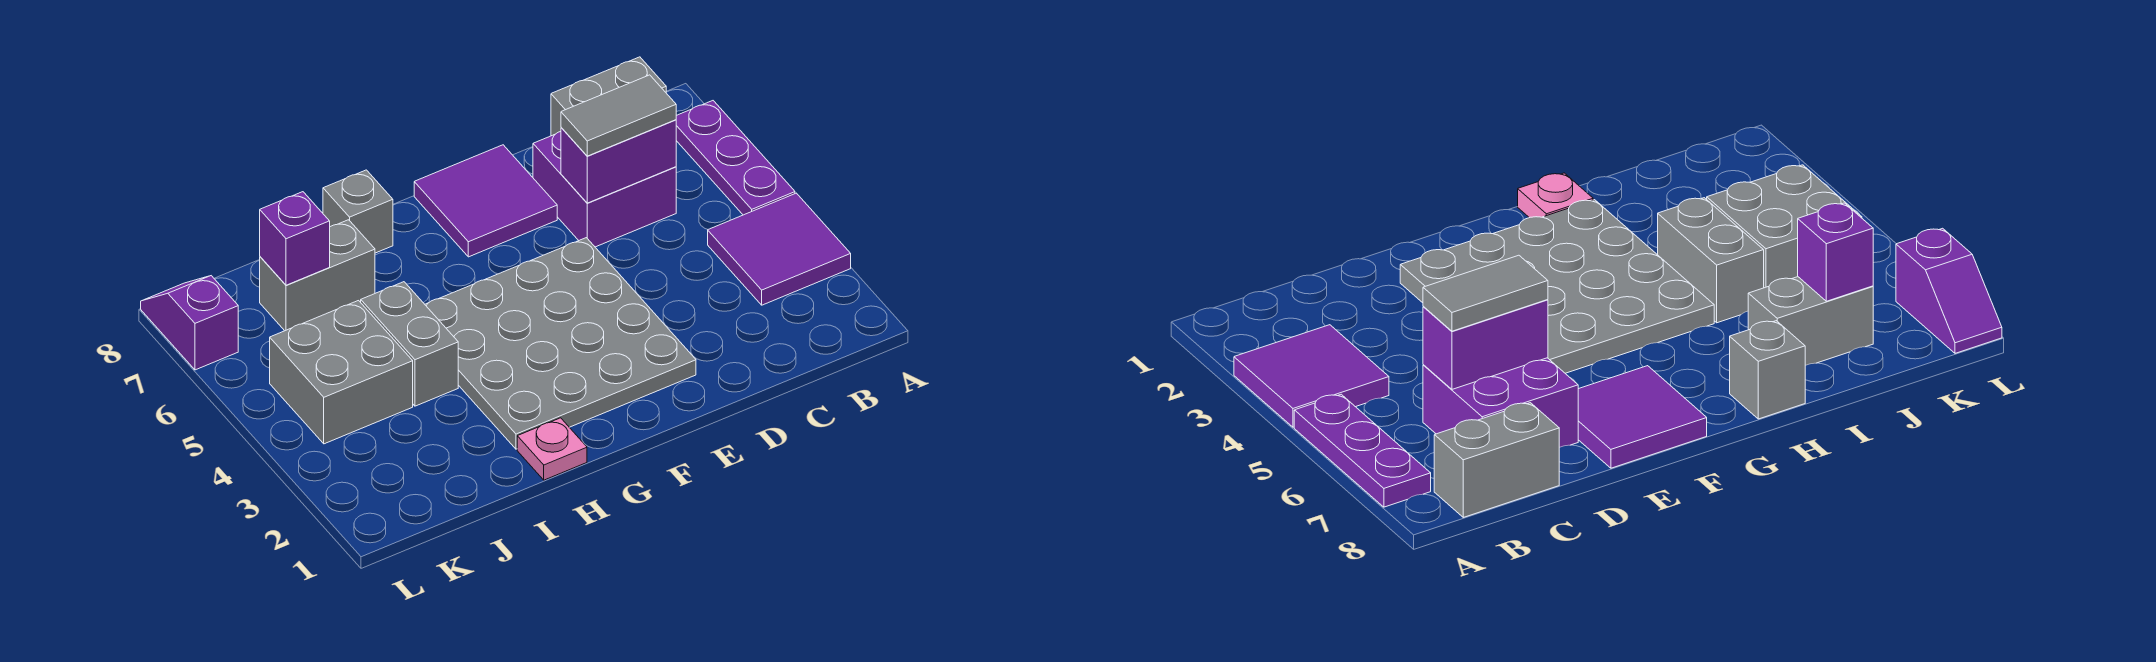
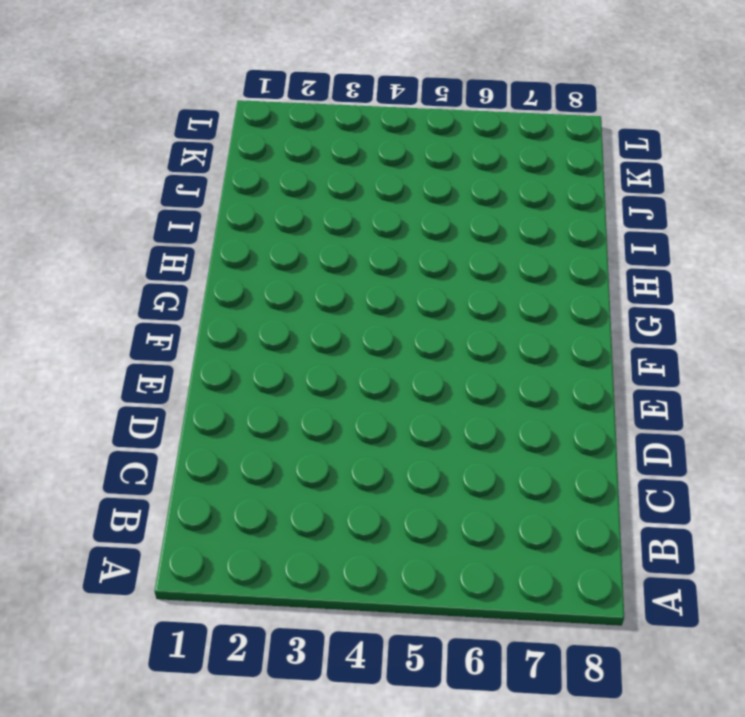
none -> purple tile A3:B4 level 1
none -> purple plate A5:A7 level 1
none -> grey brick B8:C8 level 1

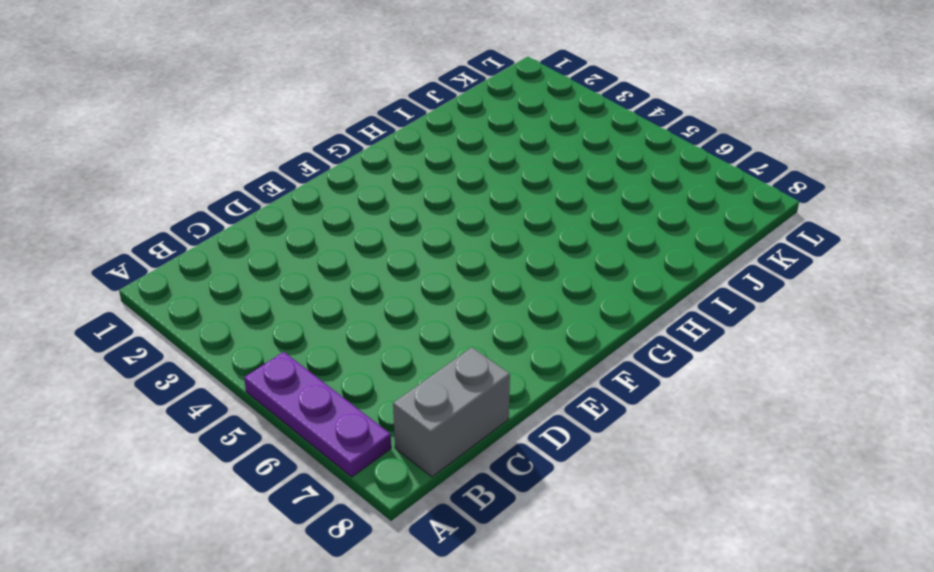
none -> purple tile A3:B4 level 1
none -> purple brick C6:D7 level 1
none -> grey plate E2:H5 level 1

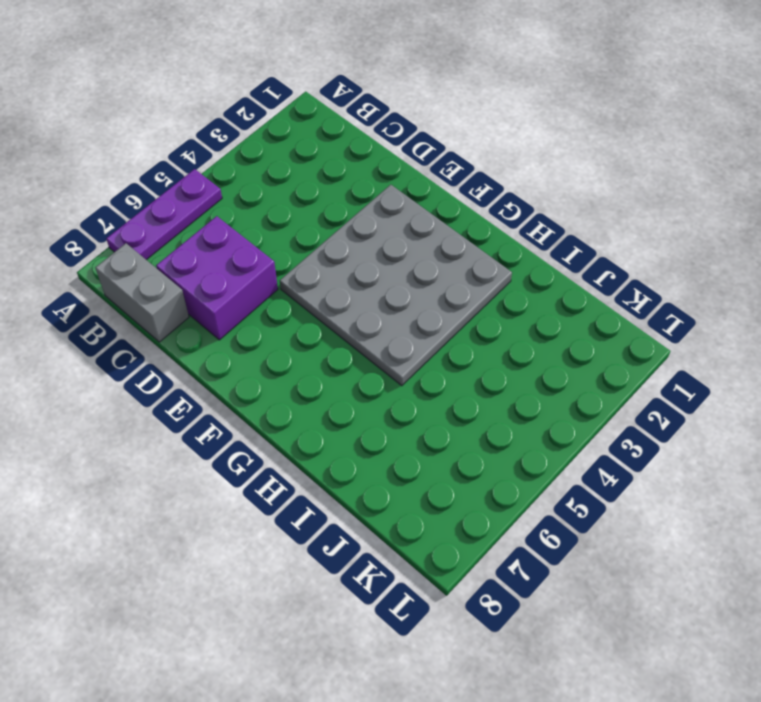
none -> purple tile A3:B4 level 1
none -> purple tile E7:F8 level 1
none -> pink plate H1 level 1

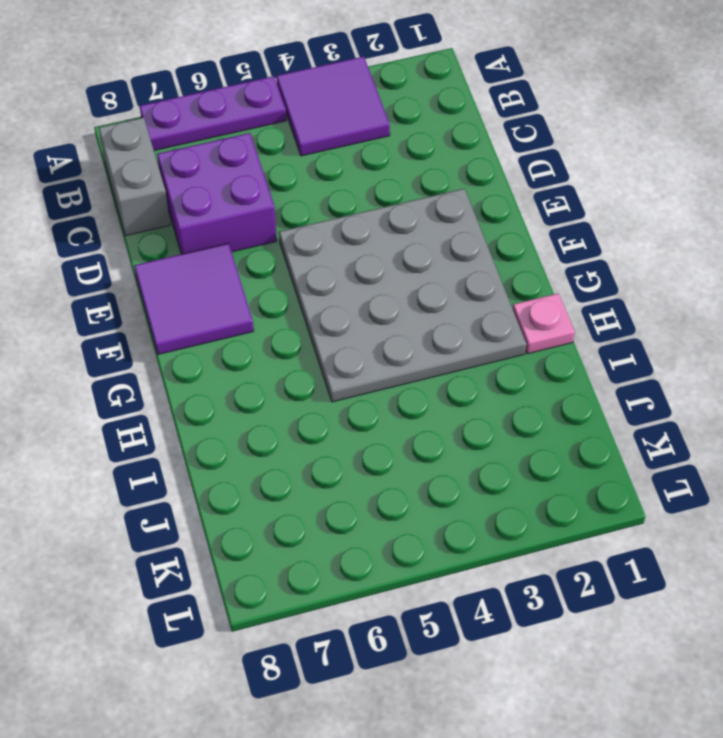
none -> grey brick H8 level 1
none -> grey brick I4:I5 level 1
none -> grey brick I7:J7 level 1

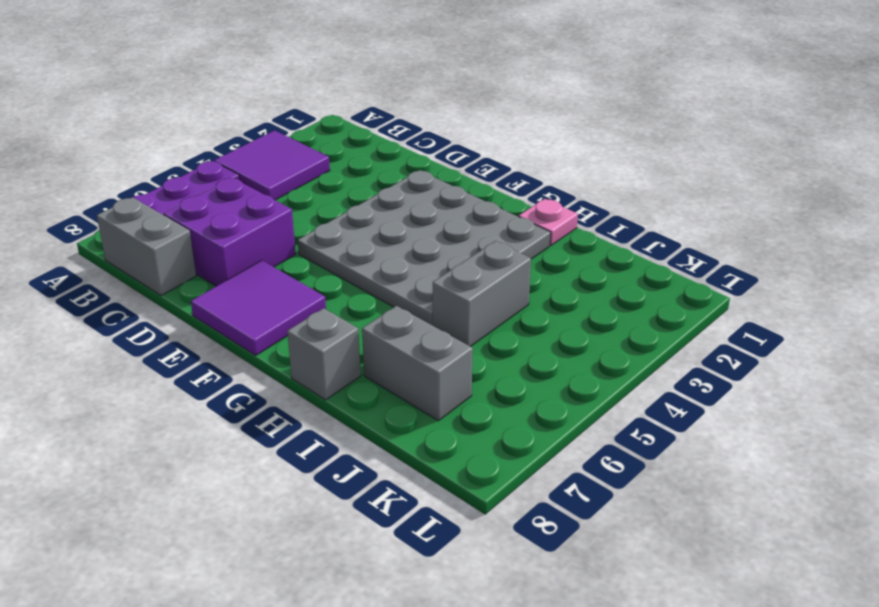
none -> grey brick J4:K5 level 1
none -> purple slope L7:L8 level 1 top 7
none -> purple brick C6:D6 level 2

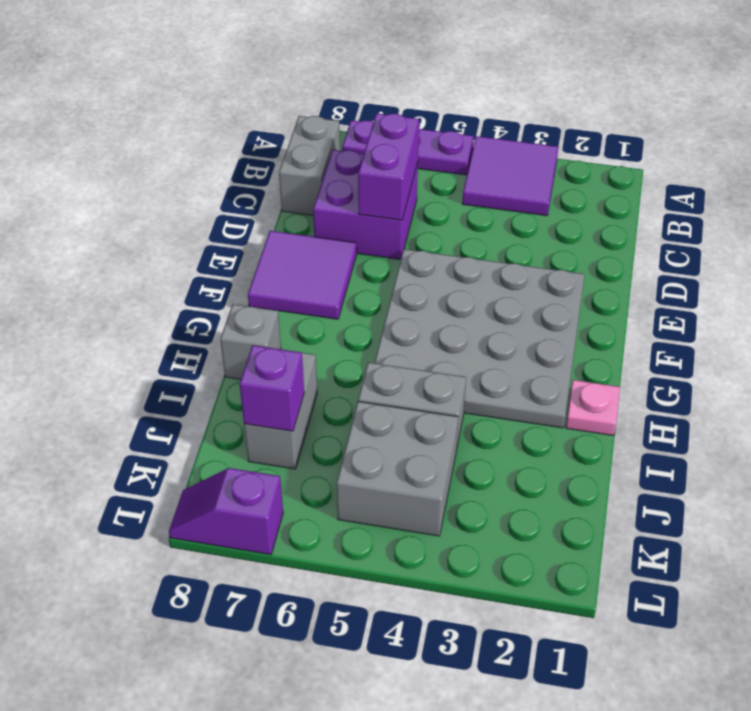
none -> grey tile C6:D6 level 3

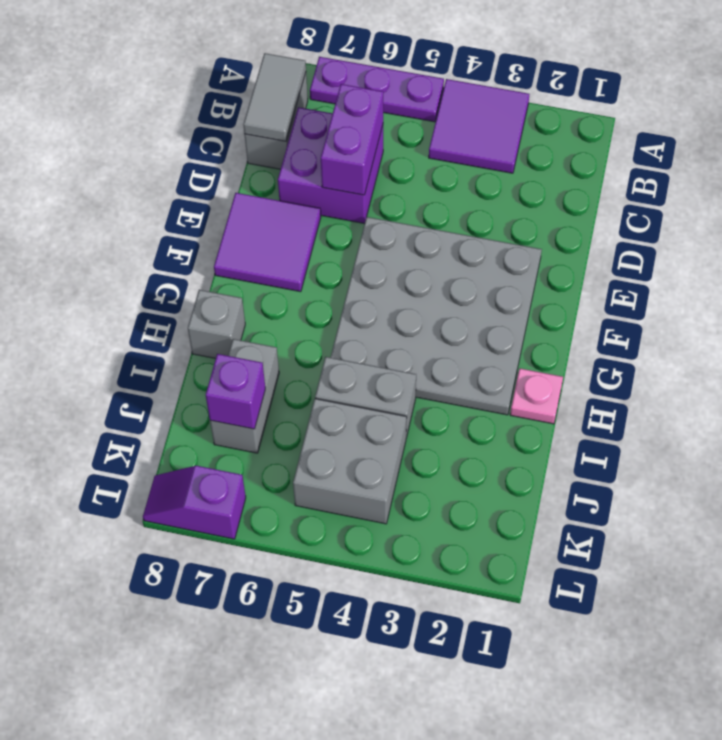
grey tile B8:C8 level 2 -> grey tile C6:D6 level 3

